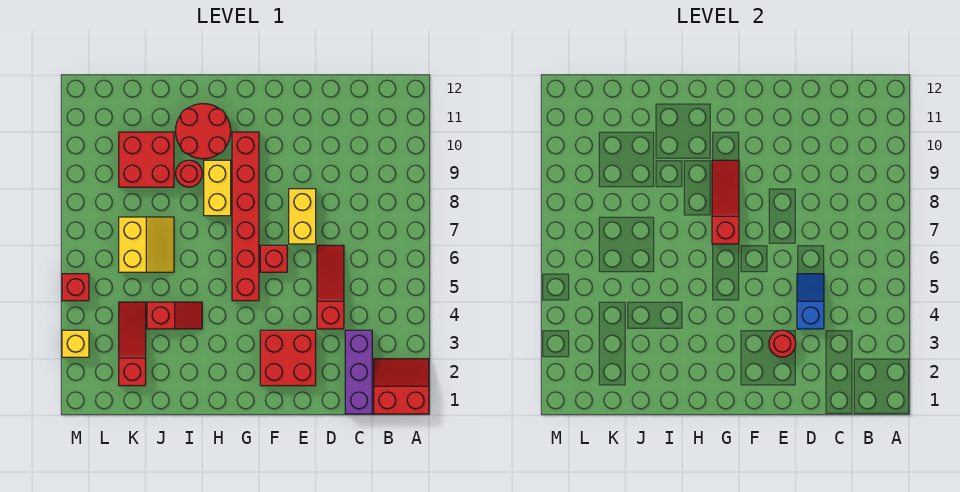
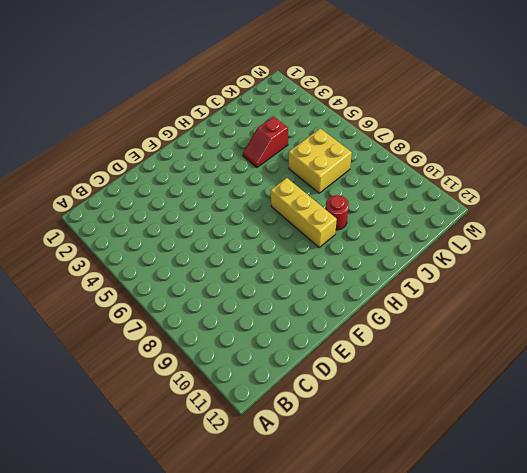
yellow brick H7:H9 level 1 -> yellow brick H8:H9 level 1
yellow brick J6:K7 level 1 -> yellow slope J6:K7 level 1 top K
none -> red slope A1:B2 level 1 top 1
none -> purple brick C1:C3 level 1
none -> red slope D4:D6 level 1 top 4

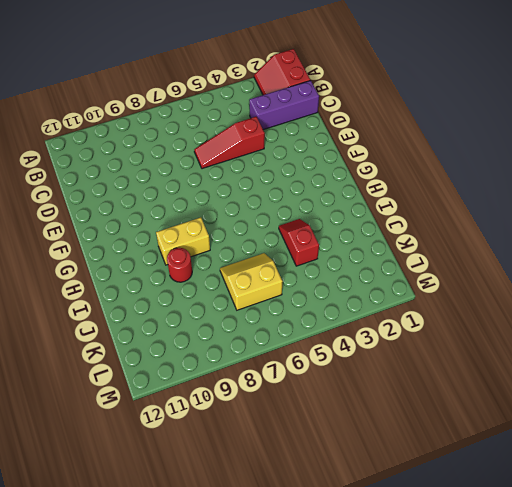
none -> red brick E2:F3 level 1
none -> yellow brick E7:E8 level 1
none -> red brick F6 level 1

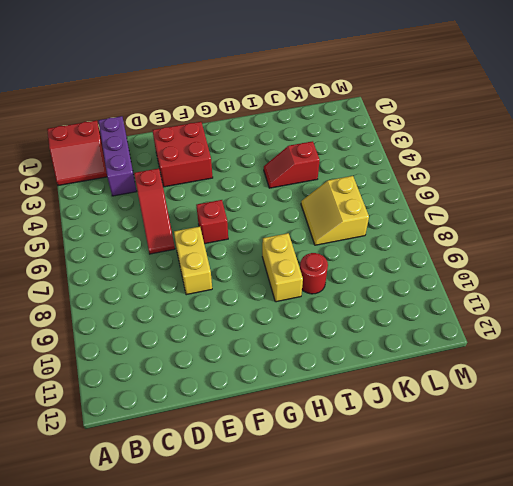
none -> red brick G5:G10 level 1
none -> red round brick H10:I11 level 1
none -> red brick J9:K10 level 1

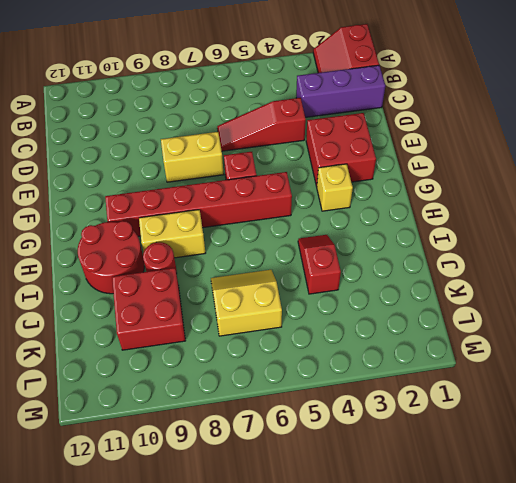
yellow brick G3 level 1 -> yellow brick M3 level 1
none -> red slope K2:K4 level 1 top 2
none -> red brick M5 level 1
none -> blue slope D4:D5 level 2 top 4

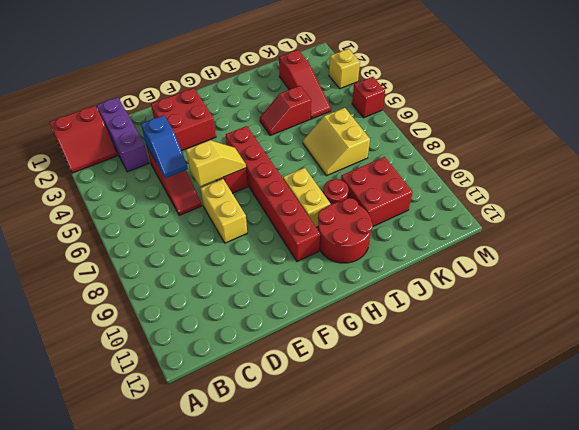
yellow slope E6:F6 level 2 top E -> none
none -> red round brick E3 level 2
none -> red slope G7:G9 level 2 top 7

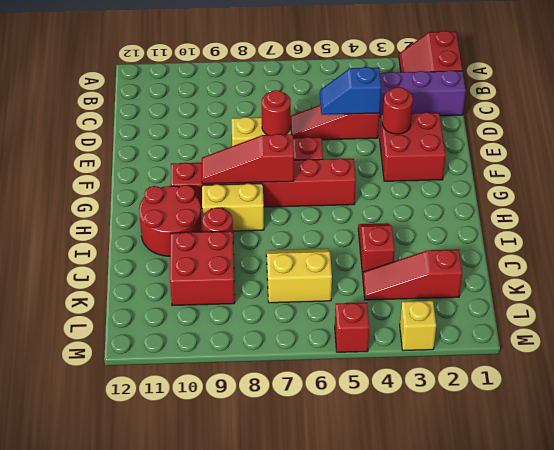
red round brick E7 level 2 -> none

